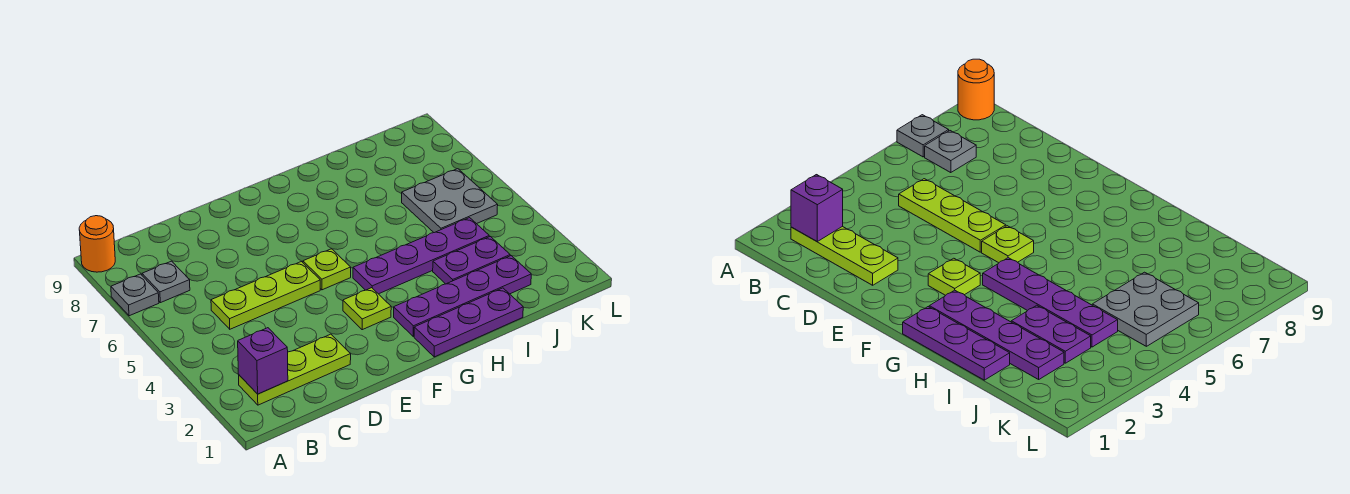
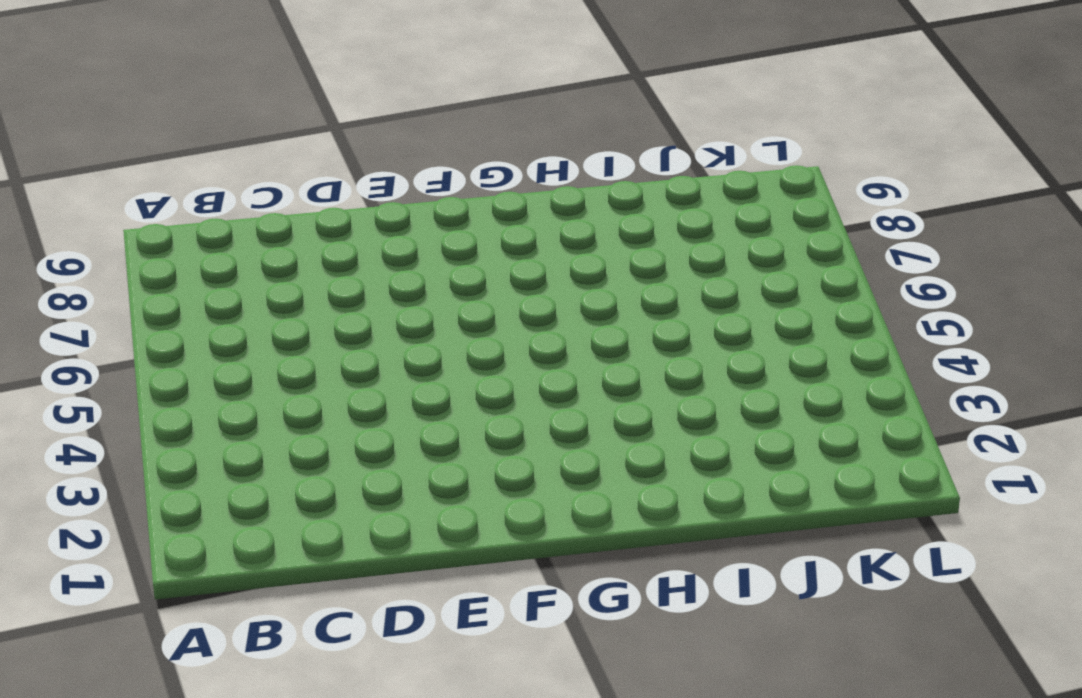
none -> grey plate A7 level 1
none -> orange round brick A9 level 1
none -> lime plate B2:D2 level 1

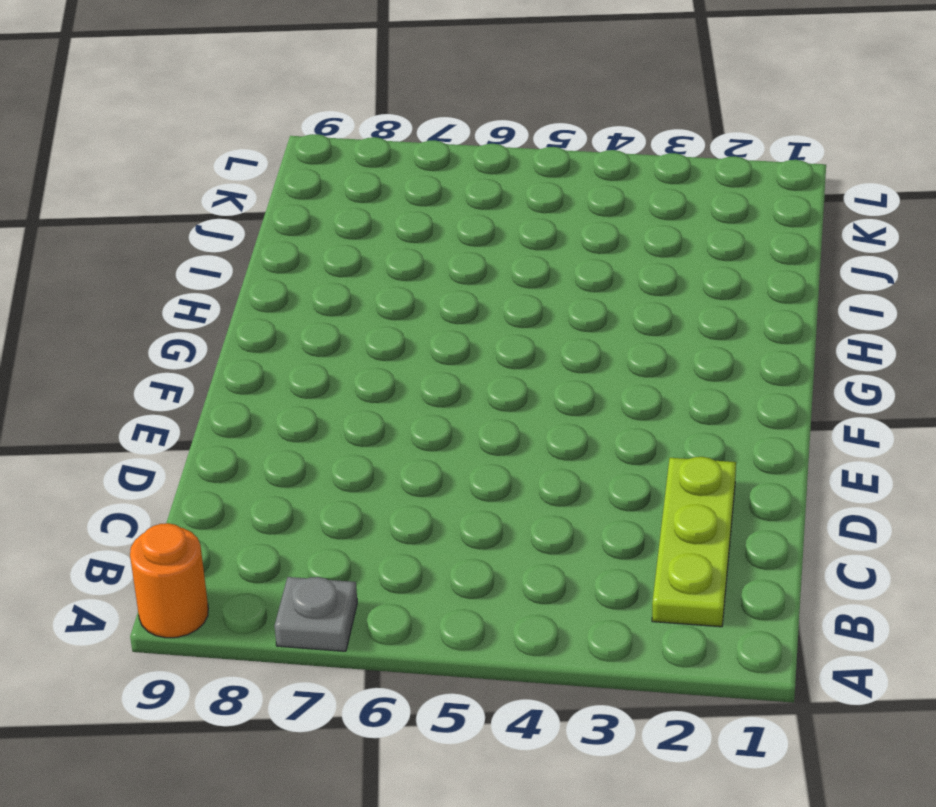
none -> grey plate B7 level 1
none -> lime plate C5:E5 level 1
none -> lime plate F3 level 1

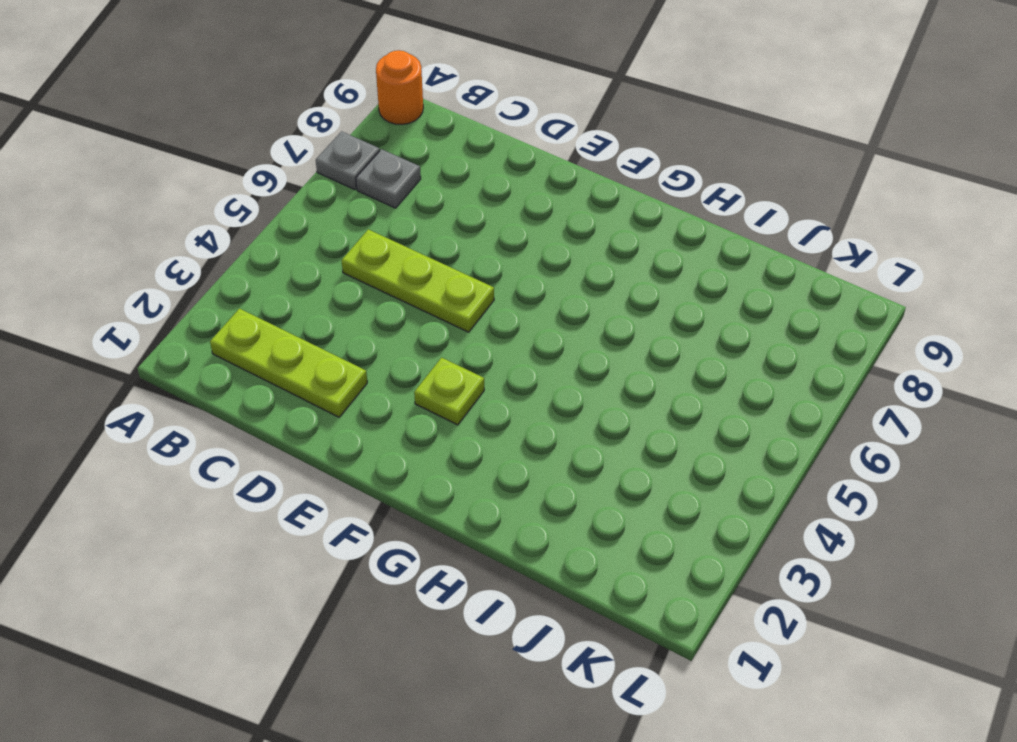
none -> lime plate F5 level 1
none -> purple plate G1:I1 level 1
none -> purple plate G2:J2 level 1

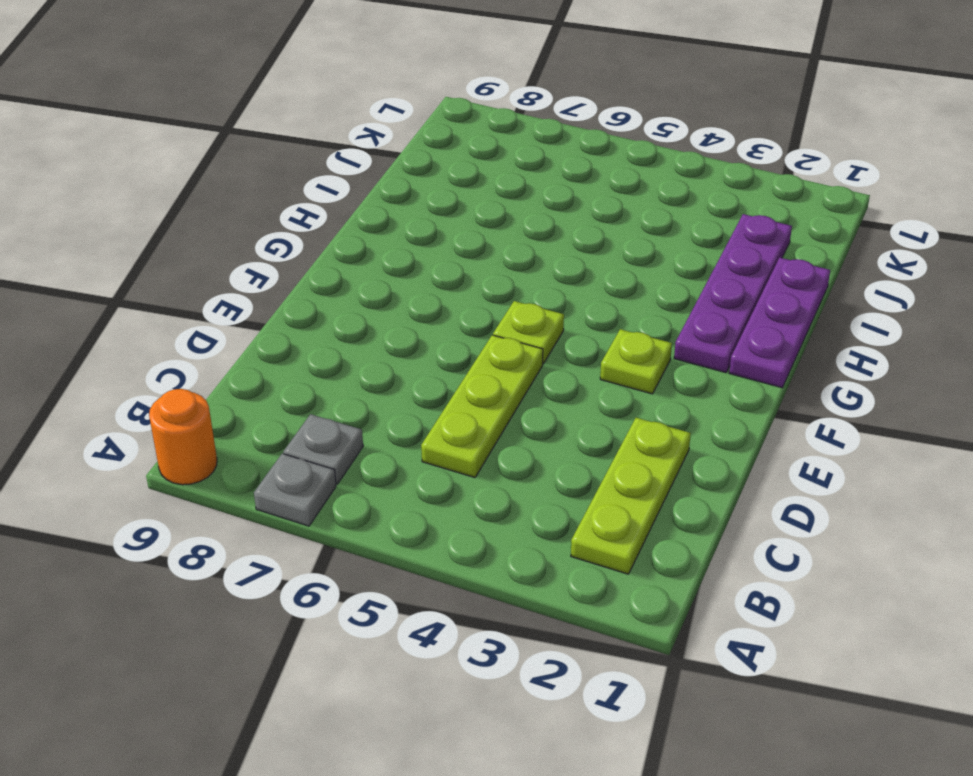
none -> purple plate G4:J4 level 1
none -> purple plate I3:J3 level 1
none -> grey plate J5:K6 level 1

